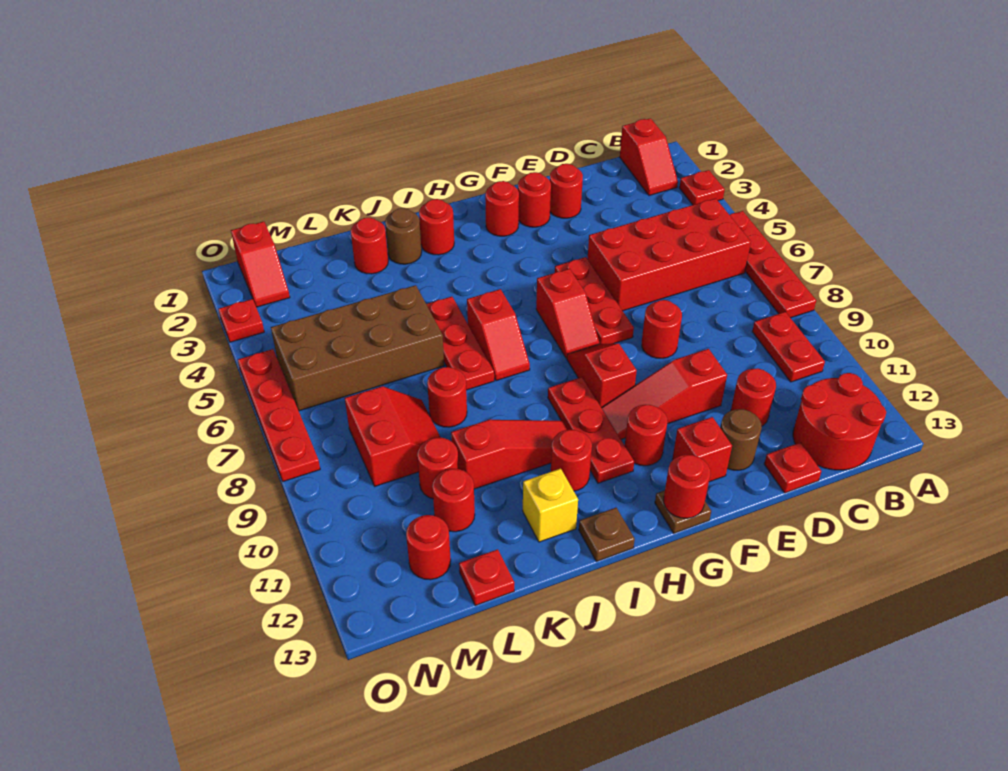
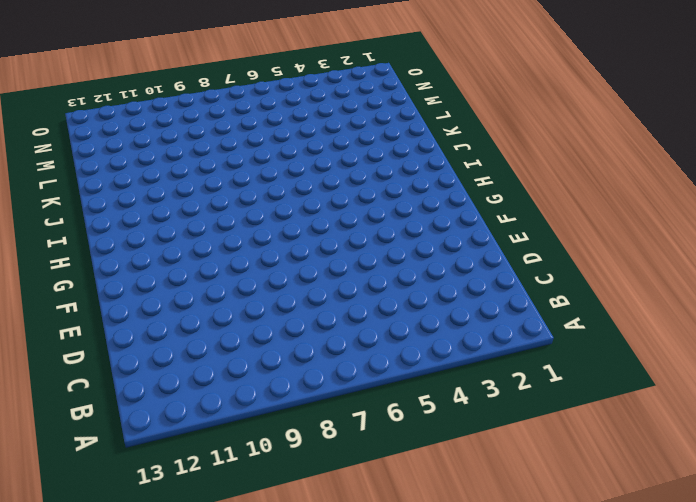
none -> red plate A3 level 1
none -> red plate A5:A8 level 1
none -> red slope B1:B2 level 1 top 1
none -> red brick B5:E6 level 1

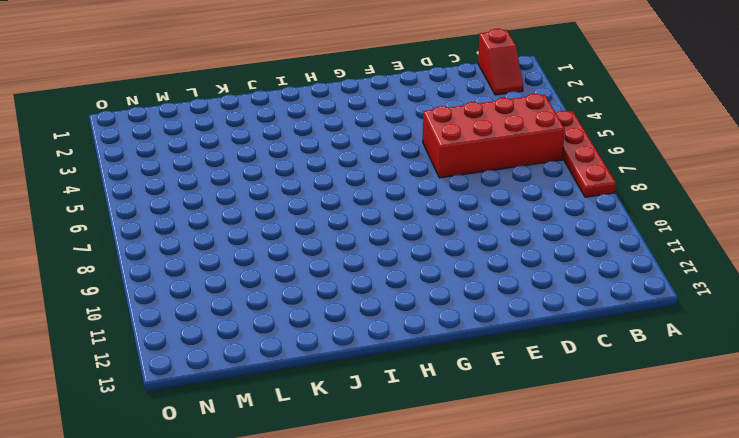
none -> red plate A3 level 1
none -> red plate B9:B10 level 1
none -> red round brick B12:C13 level 1
none -> red round brick D11 level 1

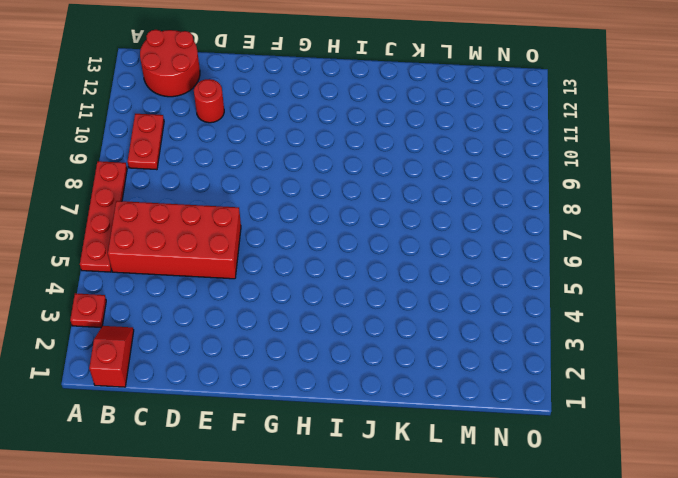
none -> red plate D13 level 1
none -> red round brick E2 level 1
none -> red round brick E8 level 1
none -> red slope E10:G10 level 1 top E

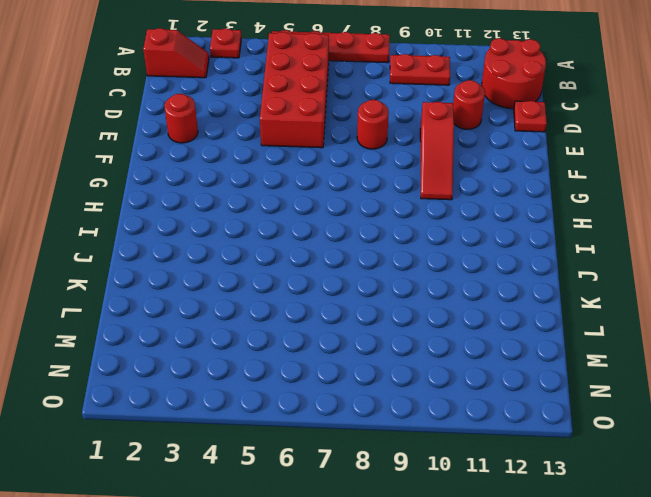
none -> brown round brick E12 level 1
none -> red round brick F2 level 1
none -> red plate F5:F7 level 1
none -> red brick F12 level 1

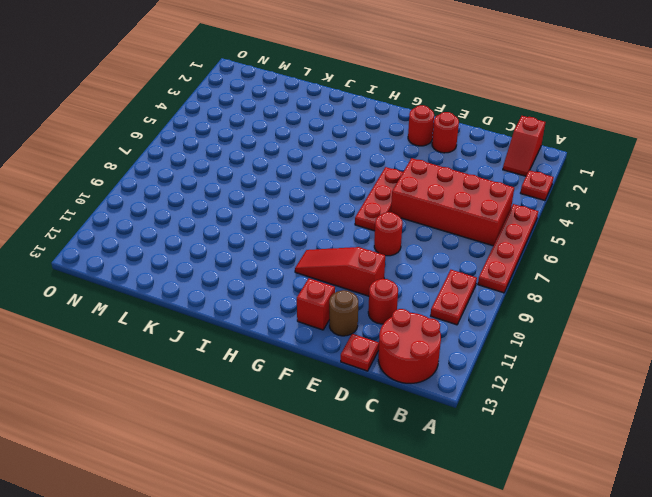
none -> red round brick G2 level 1
none -> red slope G6:G7 level 1 top 6
none -> red slope G8:G9 level 1 top 9
none -> red round brick G11 level 1

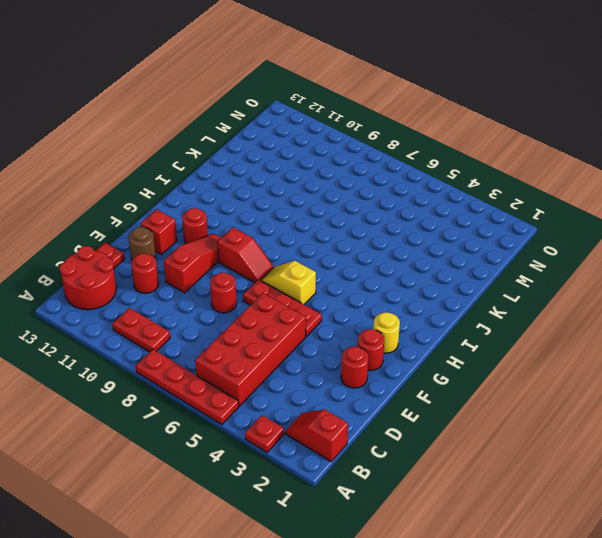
yellow round brick G2 level 1 -> red round brick G2 level 1
yellow slope G6:G7 level 1 top 6 -> red slope G6:G7 level 1 top 6
none -> brown plate G13 level 1
none -> red plate H9:H11 level 1
none -> red round brick I2 level 1
none -> red slope I6:I7 level 1 top 6

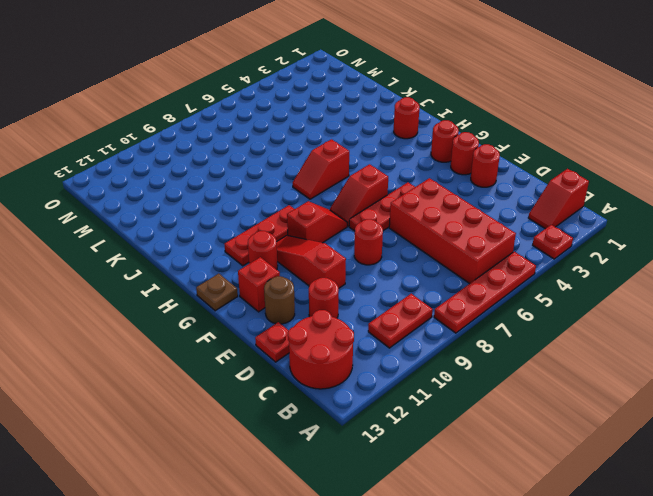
none -> red slope I10:K10 level 1 top K
none -> red round brick I11 level 1
none -> brown plate I13 level 1
none -> brown round brick J2 level 1

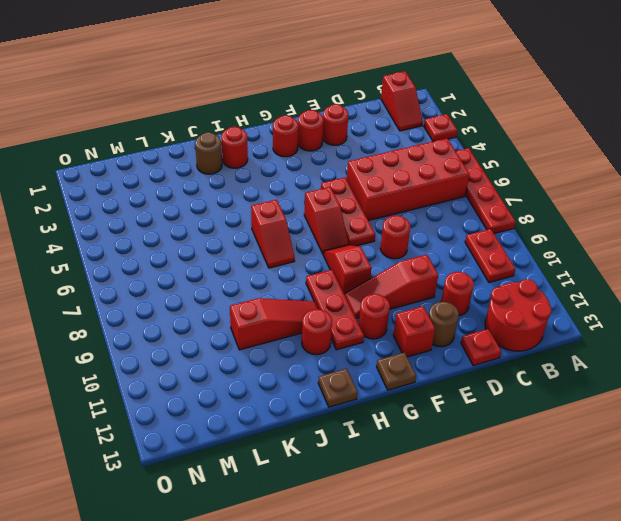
none -> red plate J5:J7 level 1
none -> yellow brick J12 level 1
none -> red round brick K2 level 1
none -> brown brick K5:N6 level 1

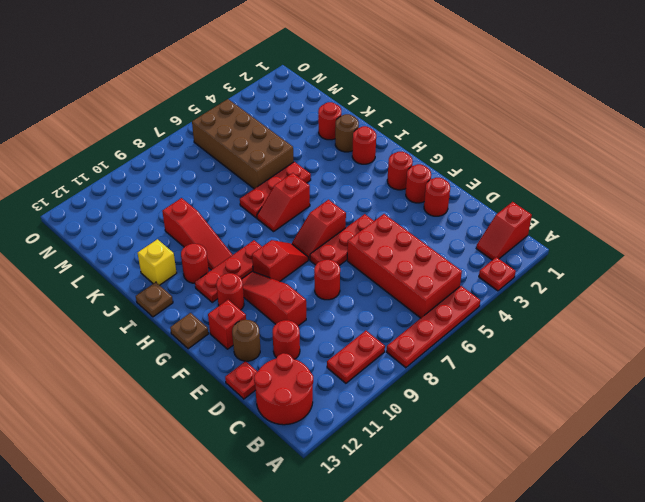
none -> red round brick K8 level 1
none -> red slope L8:M9 level 1 top M
none -> red round brick L10 level 1
none -> red round brick L11 level 1

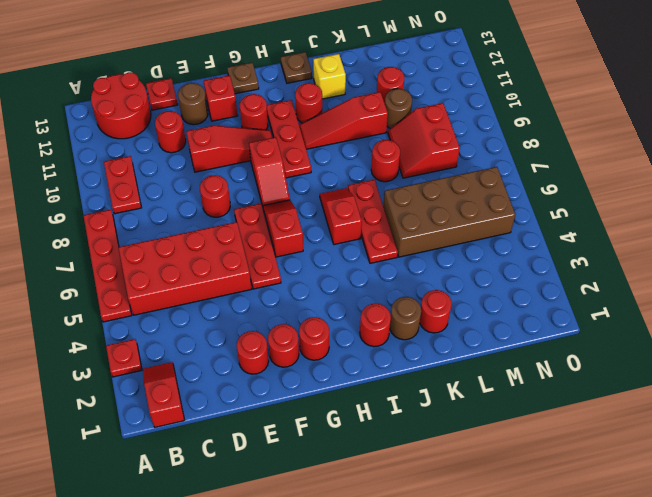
brown round brick L10 level 1 -> red round brick L10 level 1
none -> red plate L13 level 1
none -> red round brick M12 level 1
none -> red slope N1:N2 level 1 top 1
none -> red plate O3 level 1

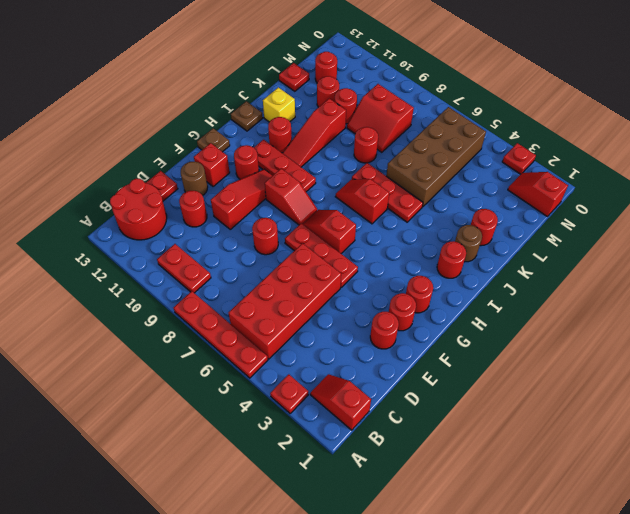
none -> red plate O5:O8 level 1
none -> red round brick G13 level 2

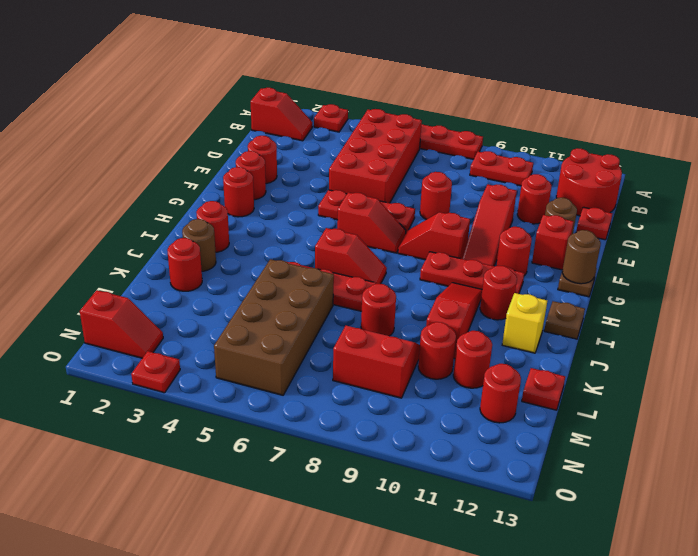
brown round brick G13 level 2 -> red round brick G13 level 2
none -> red plate O5:O8 level 1

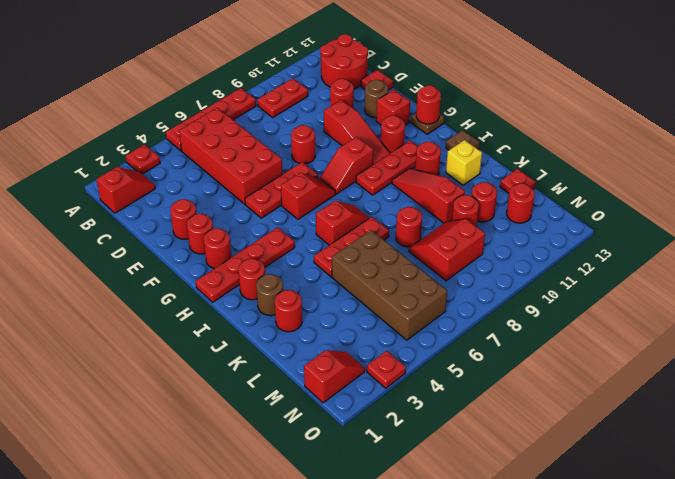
red plate H1:H4 level 1 -> red plate O5:O8 level 1

